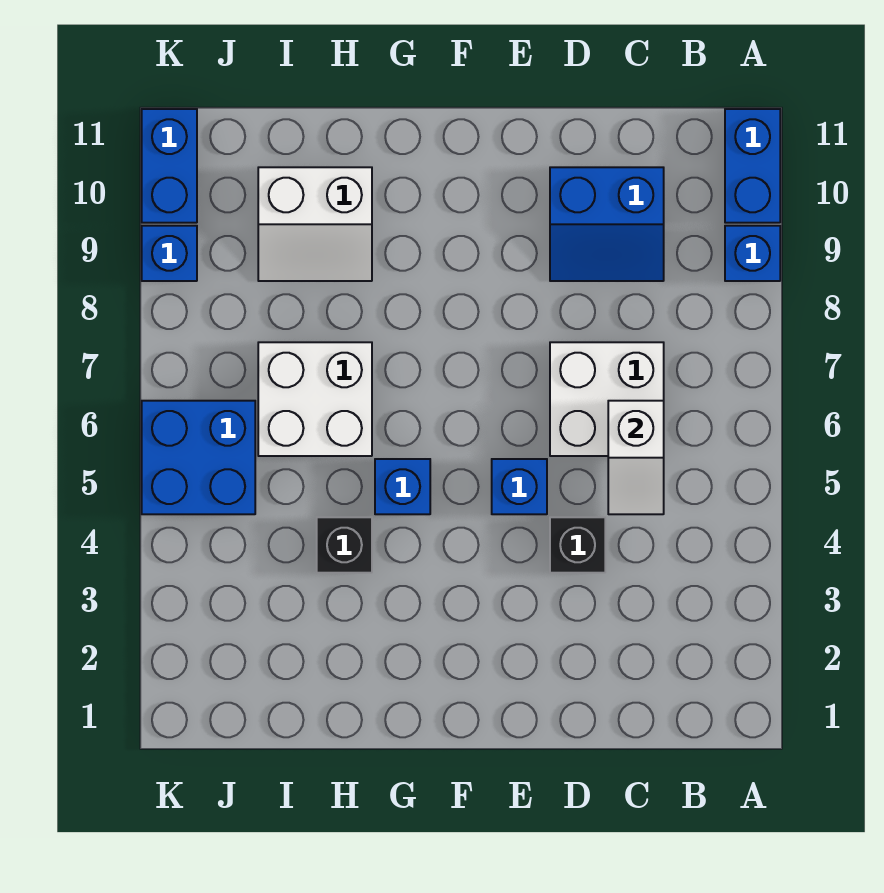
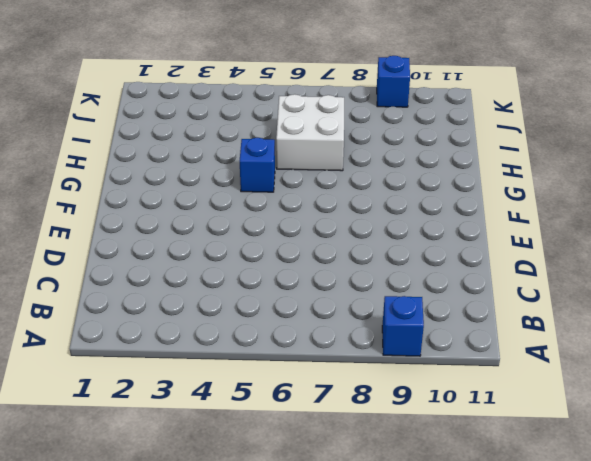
none -> blue brick A10:A11 level 1
none -> white brick C6:D7 level 1
none -> blue slope C9:D10 level 1 top 10

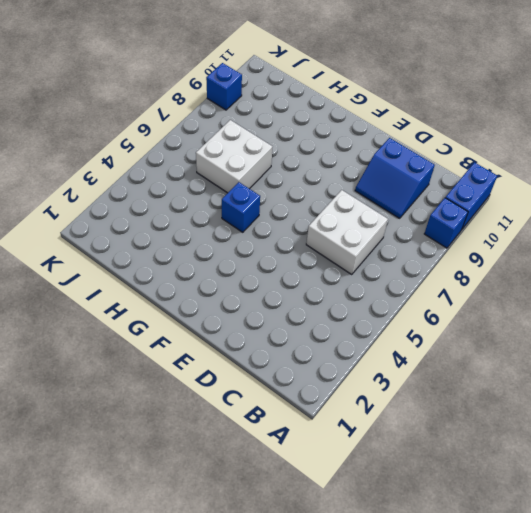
none -> black brick D4 level 1
none -> blue brick E5 level 1
none -> black brick H4 level 1

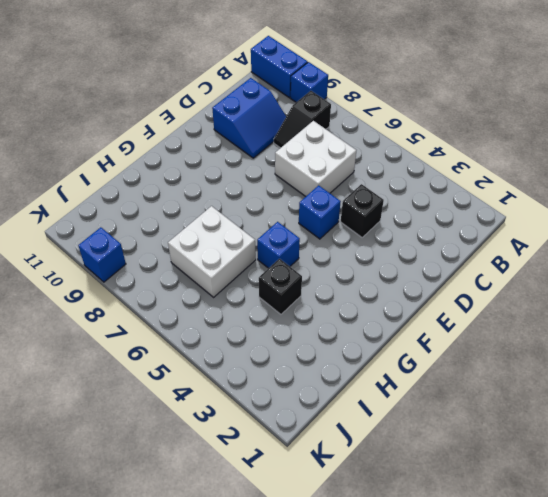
black slope B8:C8 level 1 top B -> none
none -> white slope H9:I10 level 1 top 10
none -> blue brick J5:K6 level 1
none -> blue brick K10:K11 level 1

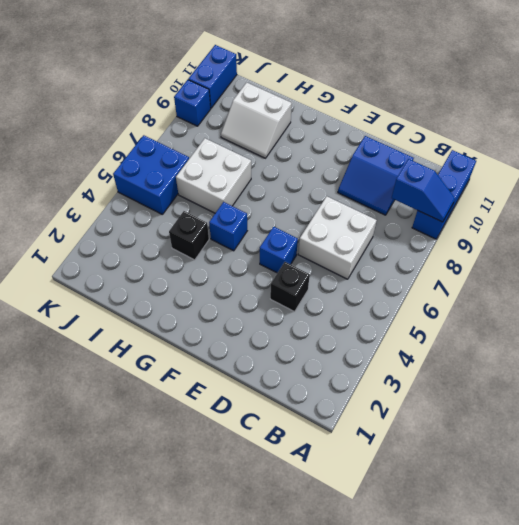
blue slope A9:B9 level 2 top B -> none
none -> white slope C5:C6 level 2 top 6

